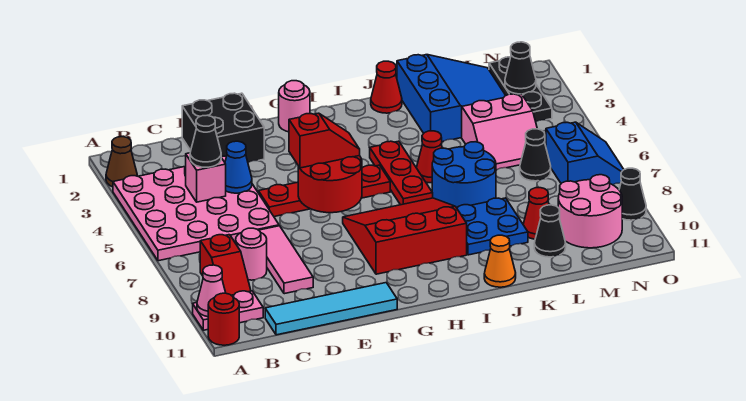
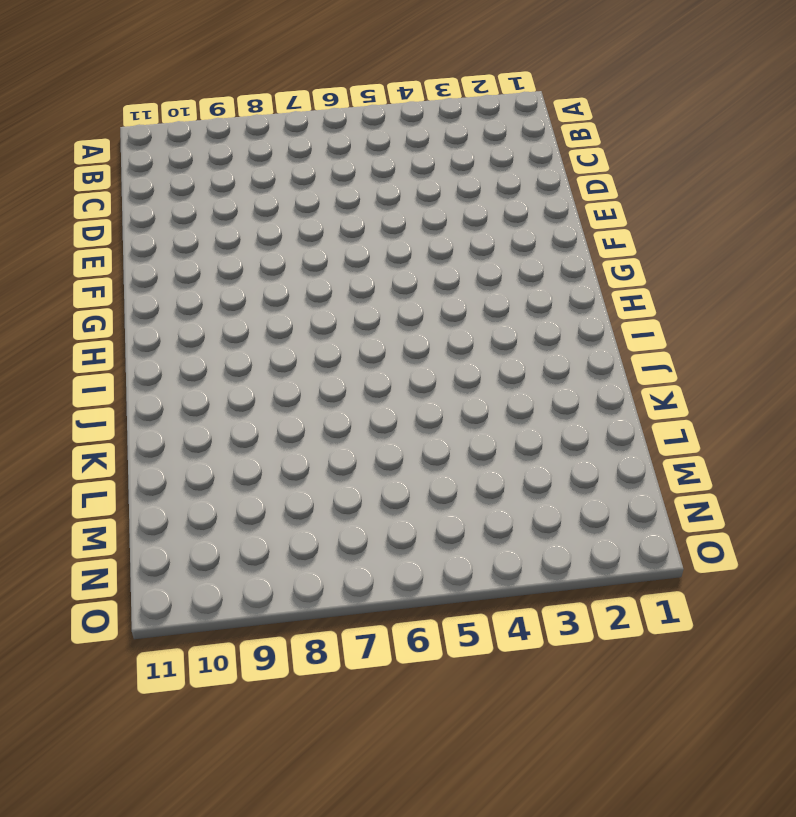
none -> brown cone A2 level 1
none -> pink plate A3:D6 level 1
none -> pink plate A10:B10 level 1
none -> red round brick A11 level 1

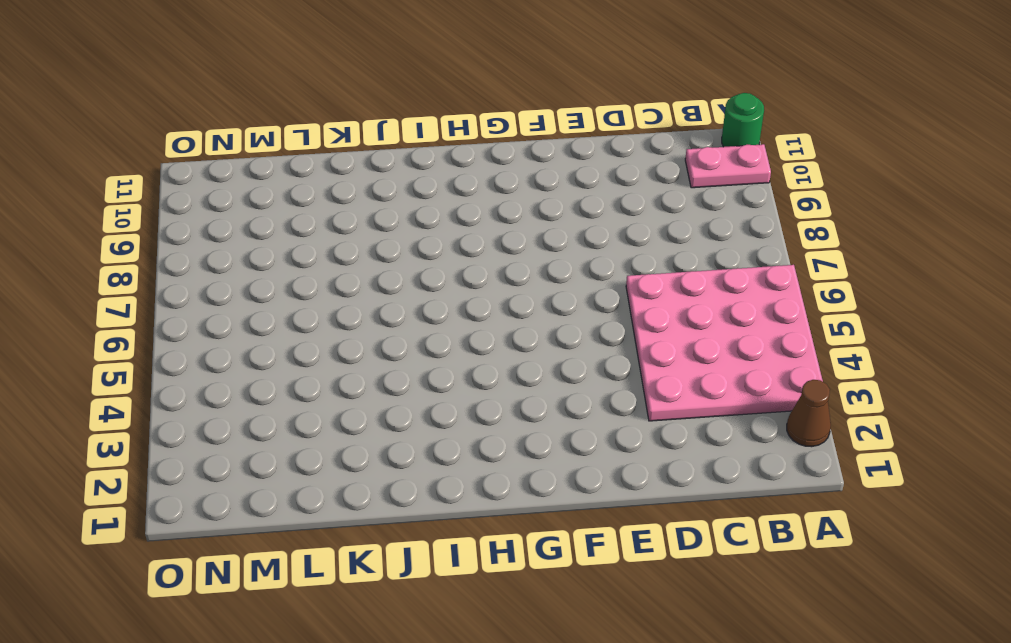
green round brick A11 level 1 -> red round brick A11 level 1
none -> red slope B8:B9 level 1 top 8
none -> pink round brick C8 level 1
none -> cyan tile C11:F11 level 1
none -> black brick D1:E2 level 1

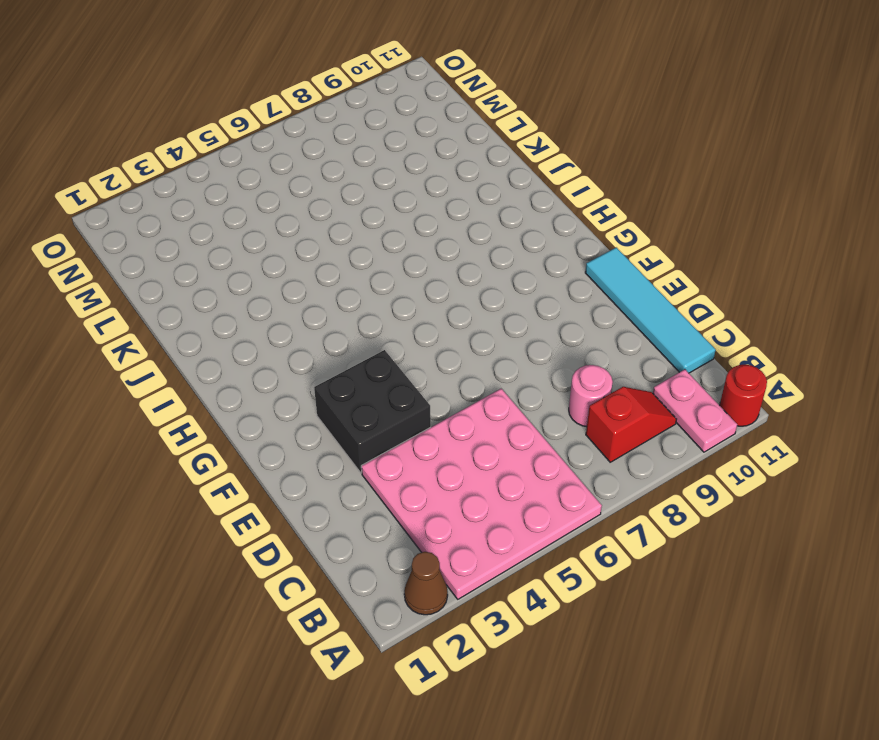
black brick E3:F4 level 1 -> black brick D1:E2 level 1
none -> pink tile D7:D9 level 1
none -> red plate E5:H5 level 1
none -> pink round brick G1 level 1
none -> red slope G7:I9 level 1 top 9

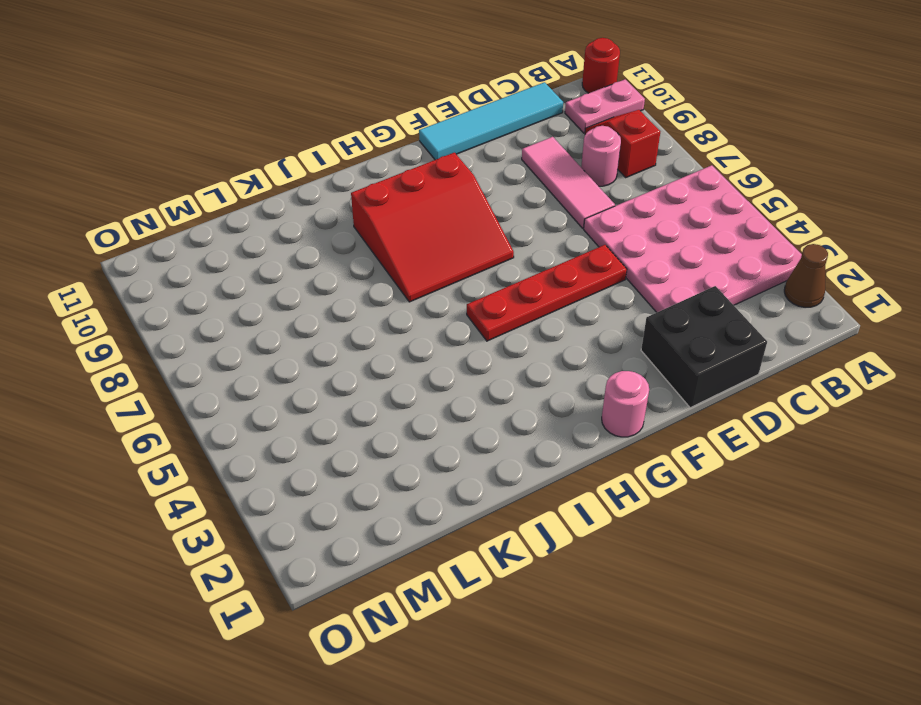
none -> red plate I4:I6 level 1
none -> red cone J1 level 1
none -> red cone J5 level 1
none -> blue round brick J6:K7 level 1

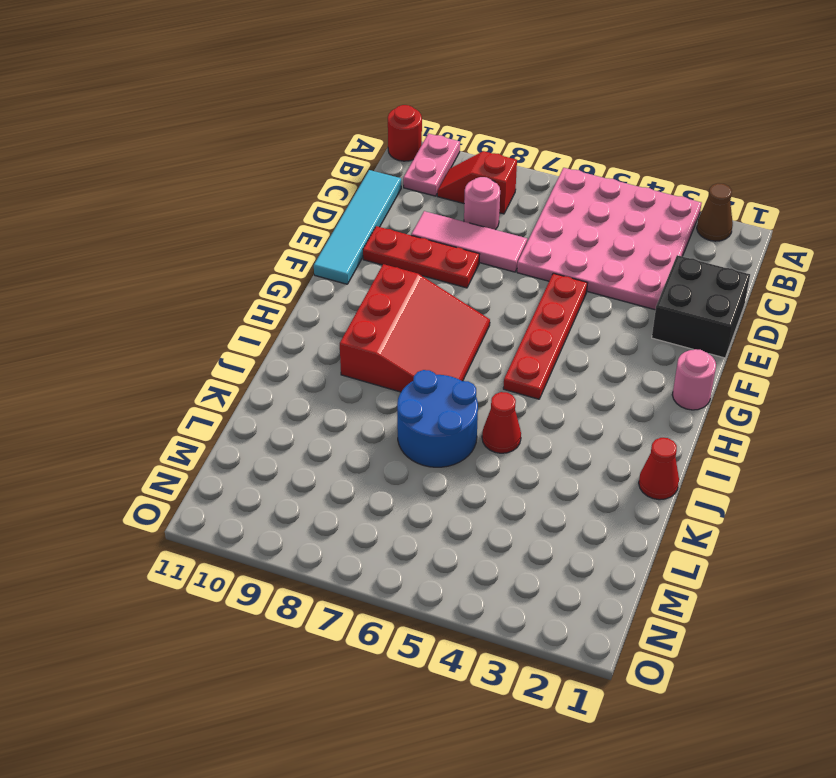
red plate E8:E10 level 1 -> red plate I4:I6 level 1
none -> blue plate J8:K9 level 1
none -> orange cone J11 level 1
none -> blue slope K1:M3 level 1 top K
none -> pink slope L4:M5 level 1 top 4

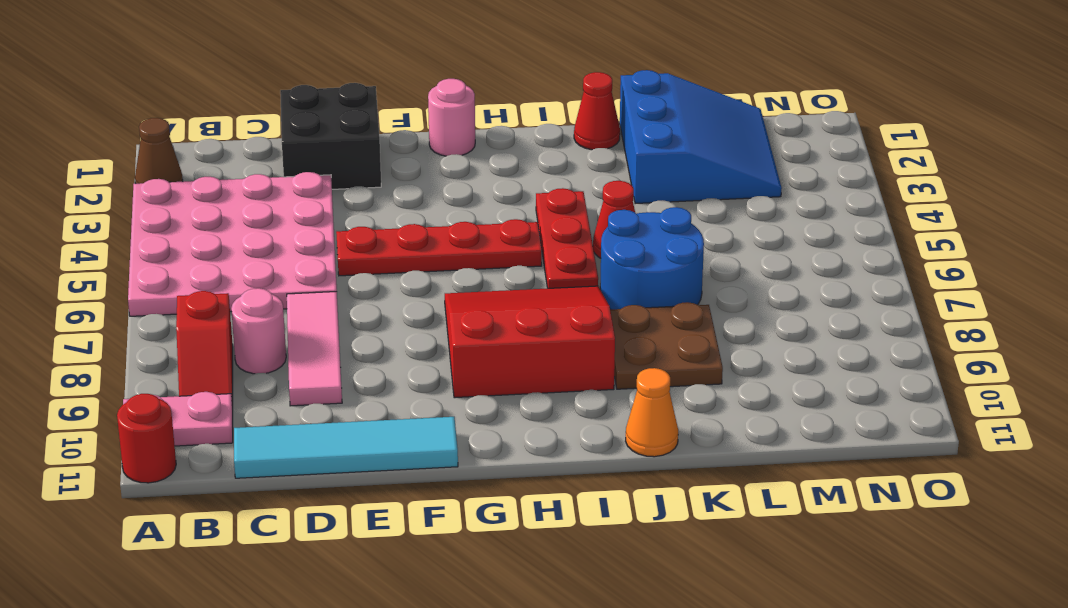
brown plate J8:K9 level 1 -> blue plate J8:K9 level 1
none -> pink slope L4:M5 level 1 top 4
none -> red cone L9 level 1
none -> black cone L10 level 1
none -> black cone M6 level 1

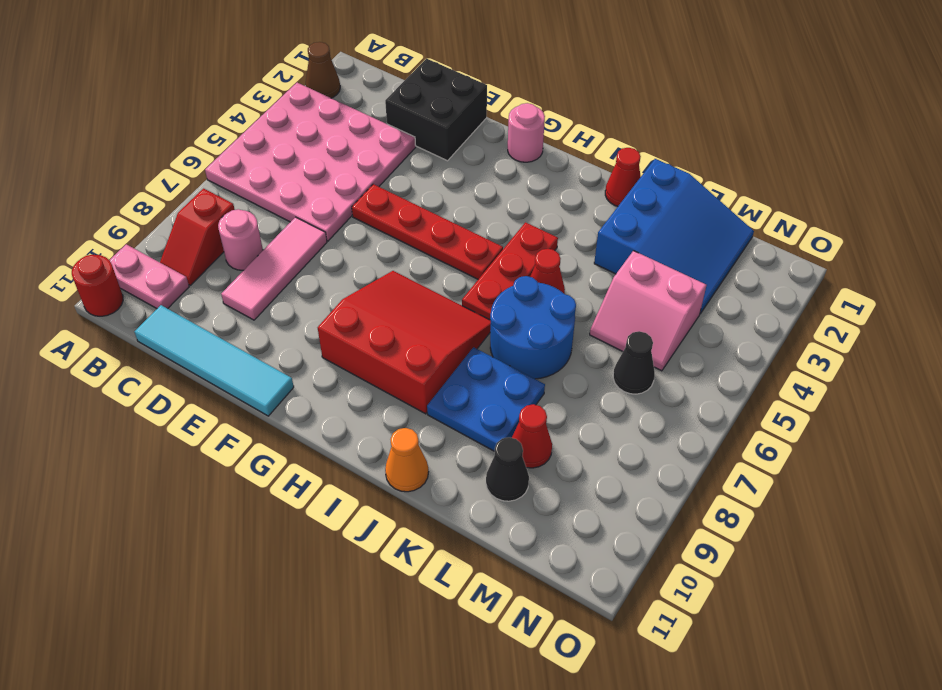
none -> pink round brick M9:N10 level 1
none -> black plate N1:N3 level 1
none -> blue slope N6:O7 level 1 top N
none -> black cone O9 level 1

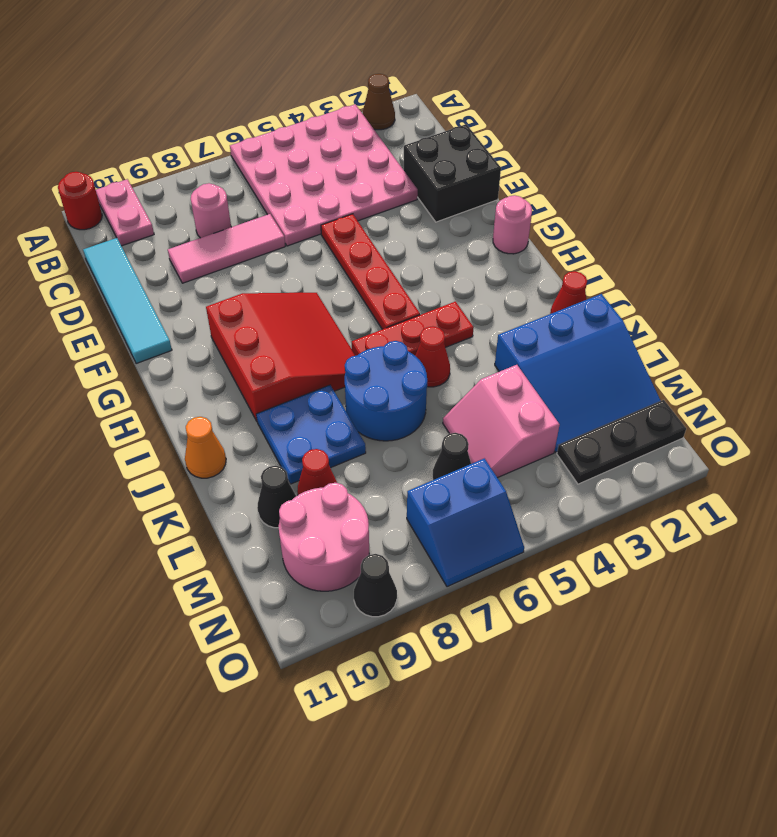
none -> red slope B8:B9 level 1 top 8
none -> pink cone A10 level 2
none -> pink brick C4 level 2
none -> blue cone D4 level 2

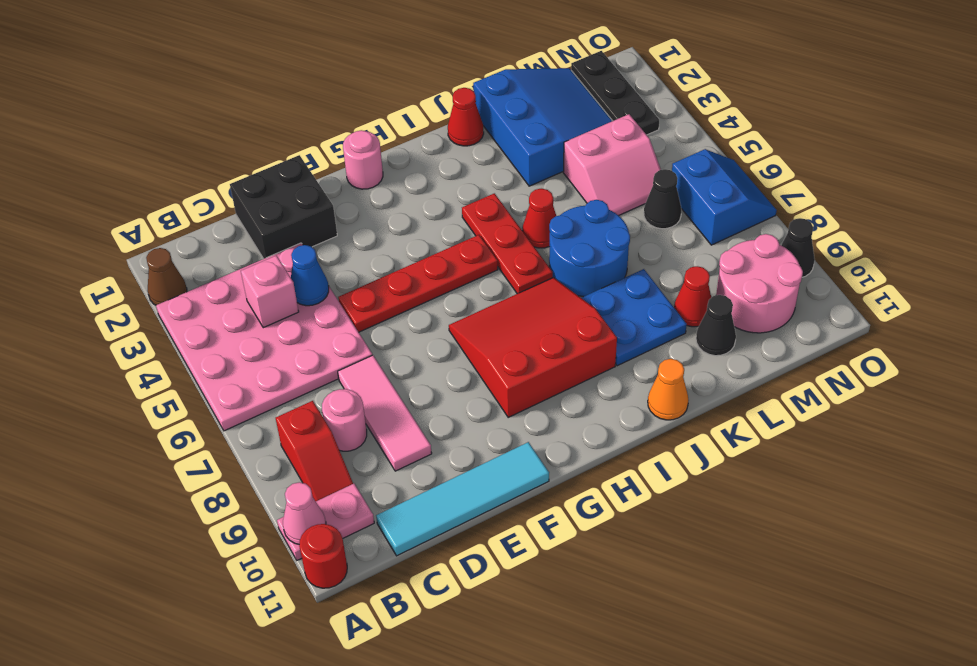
none -> red round brick F5:G6 level 2
none -> black cone N2 level 2
none -> black cone C4 level 3
none -> red slope F5:G5 level 3 top F

